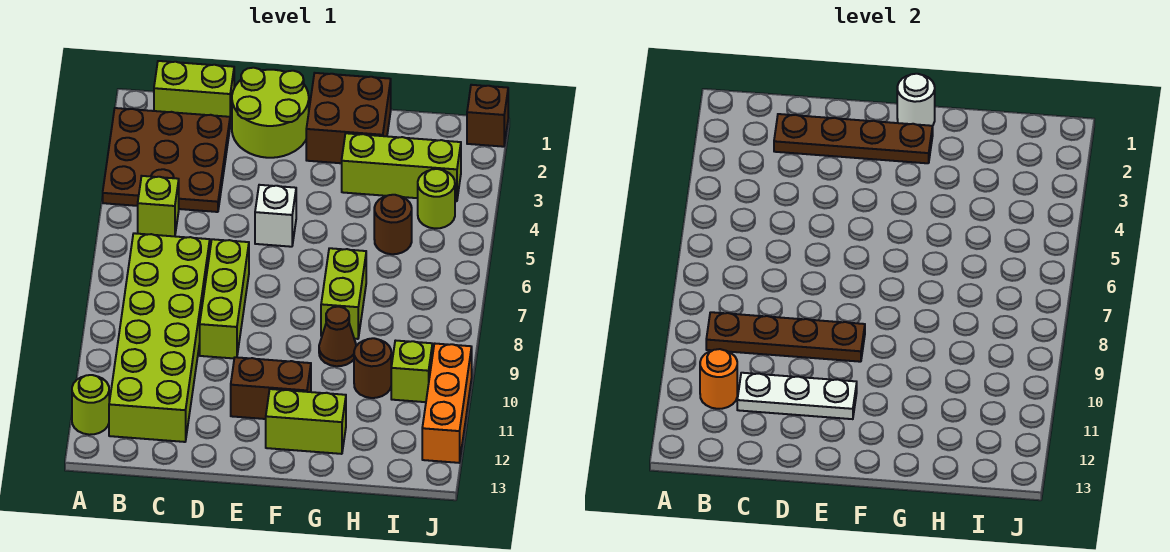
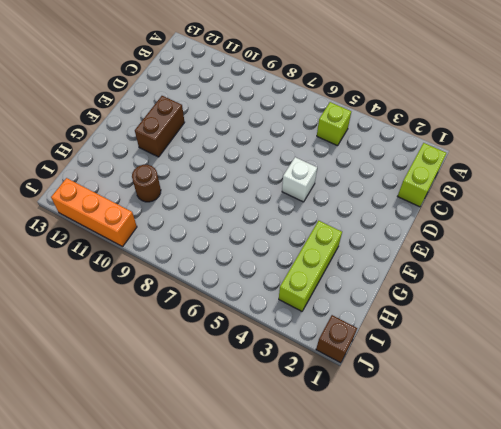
none -> brown plate A2:C4 level 1
none -> lime round brick A12 level 1
none -> lime brick B7:C12 level 1

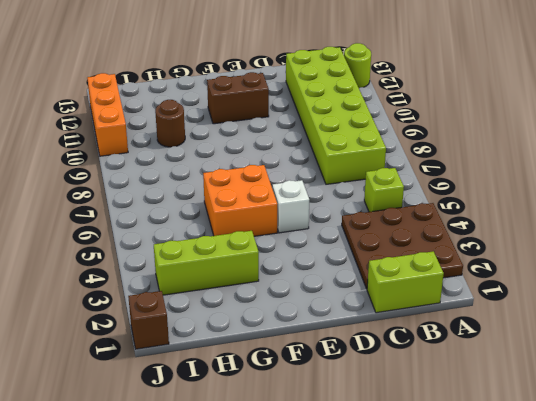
orange brick F5:G6 level 1 -> none
none -> lime round brick D1:E2 level 1
none -> lime brick D7:D9 level 1
none -> brown brick F1:G2 level 1

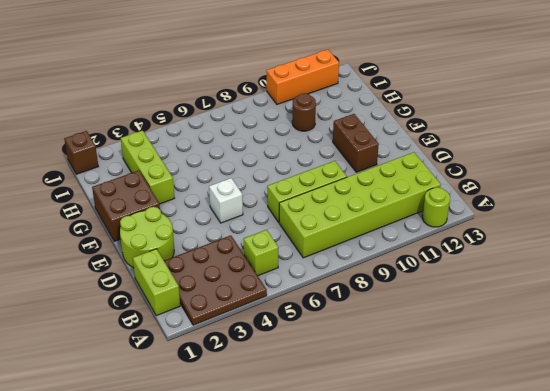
none -> lime brick F12:G12 level 1
none -> lime brick G7:G8 level 1
none -> brown cone G9 level 1

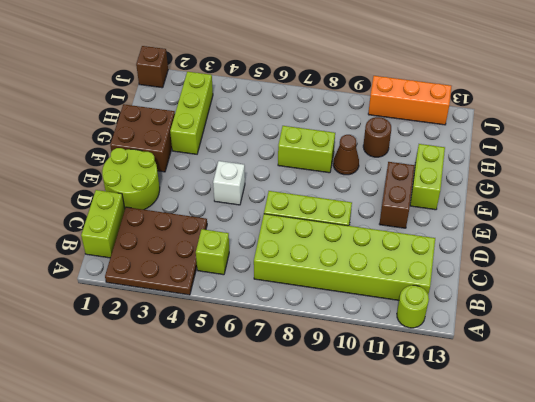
none -> brown round brick H5 level 1
none -> lime round brick I4 level 1
none -> lime brick I10 level 1

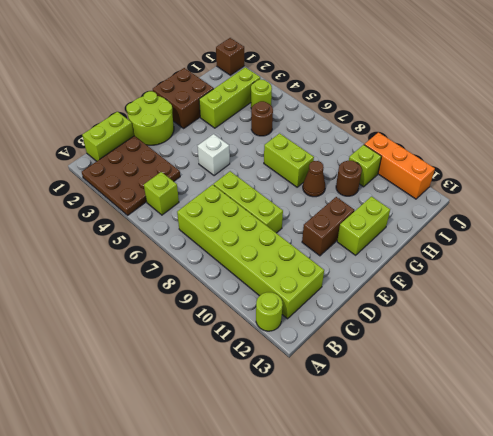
none -> brown plate B9:E9 level 2
none -> orange round brick B11 level 2
none -> brown plate C2:F2 level 2

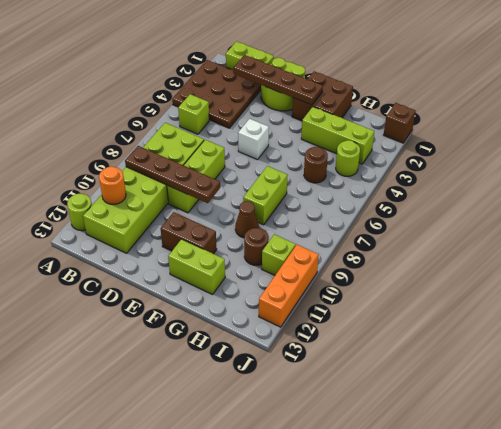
none -> white plate C11:E11 level 2
none -> white round brick F1 level 2

